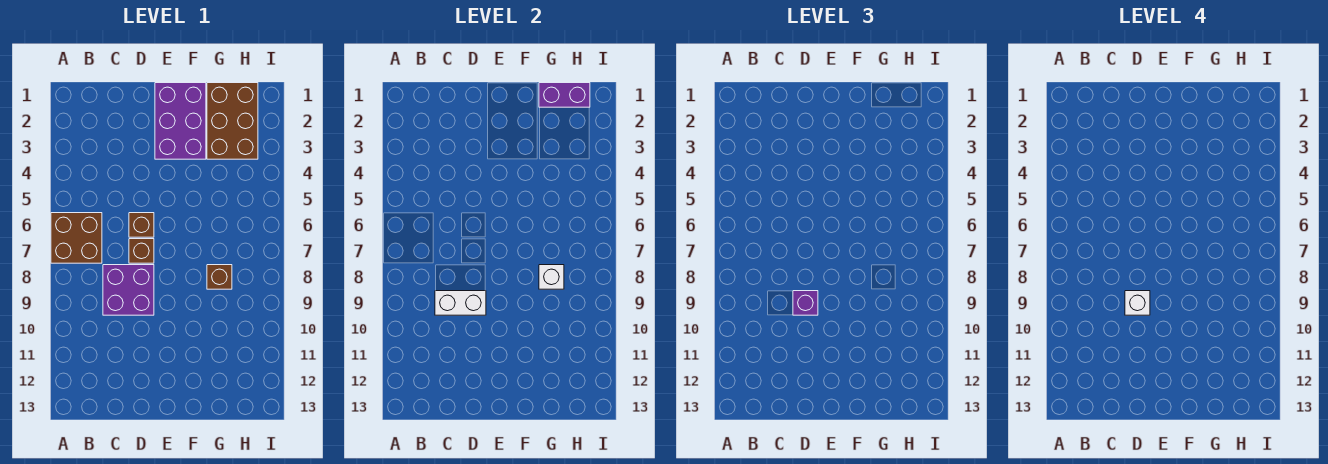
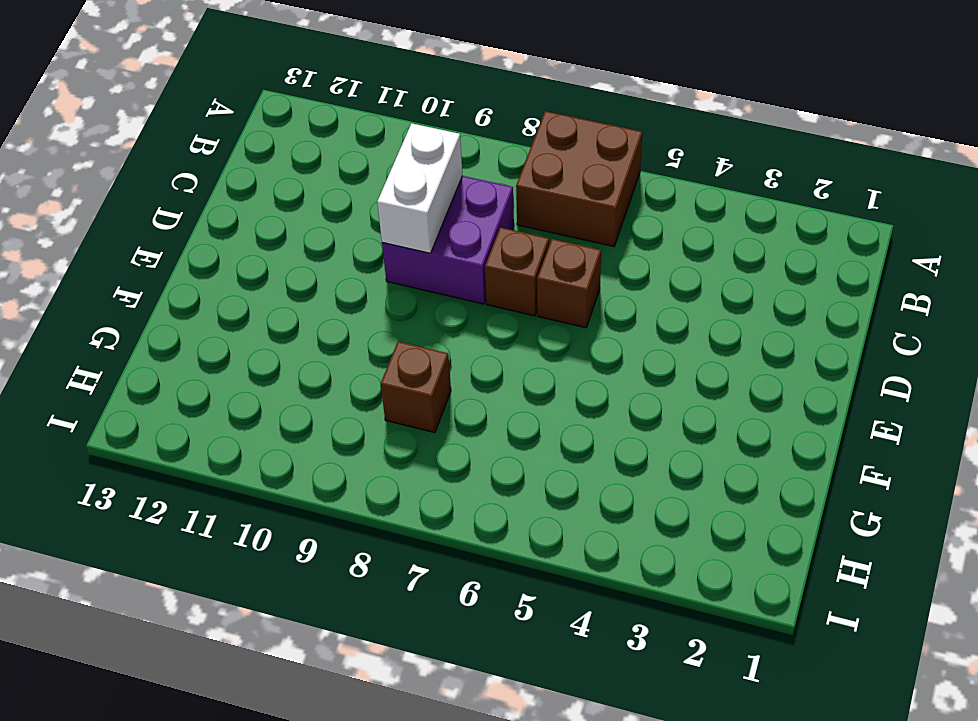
none -> purple brick E1:F3 level 1
none -> brown brick G1:H3 level 1
none -> purple brick G1:H1 level 2

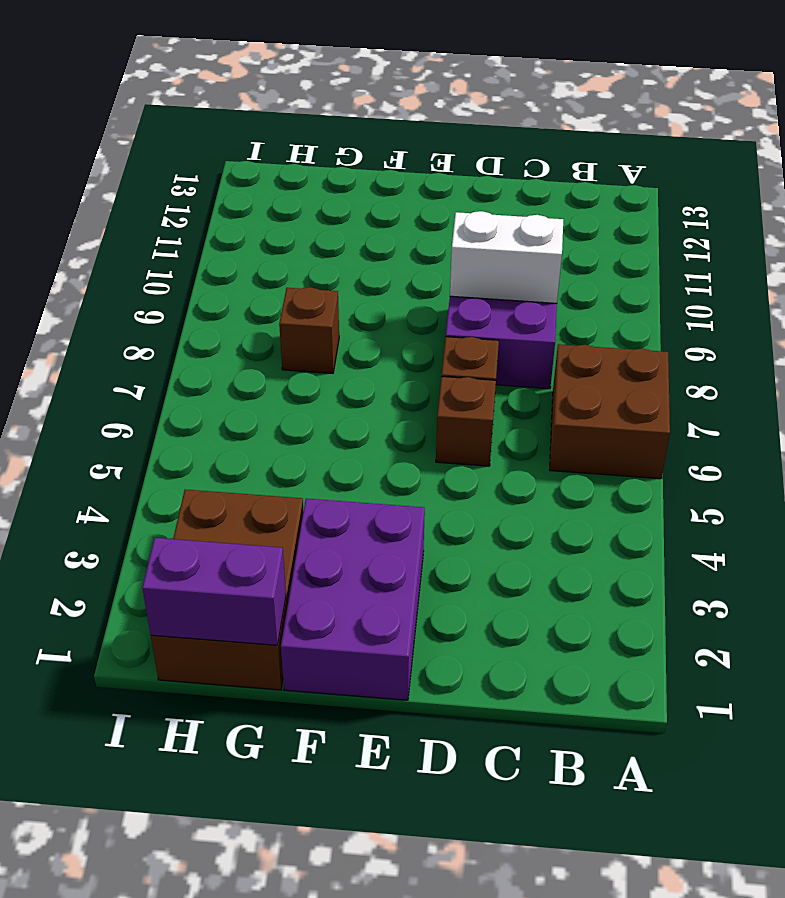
none -> white brick G8 level 2
none -> purple brick D9 level 3
none -> white brick D9 level 4

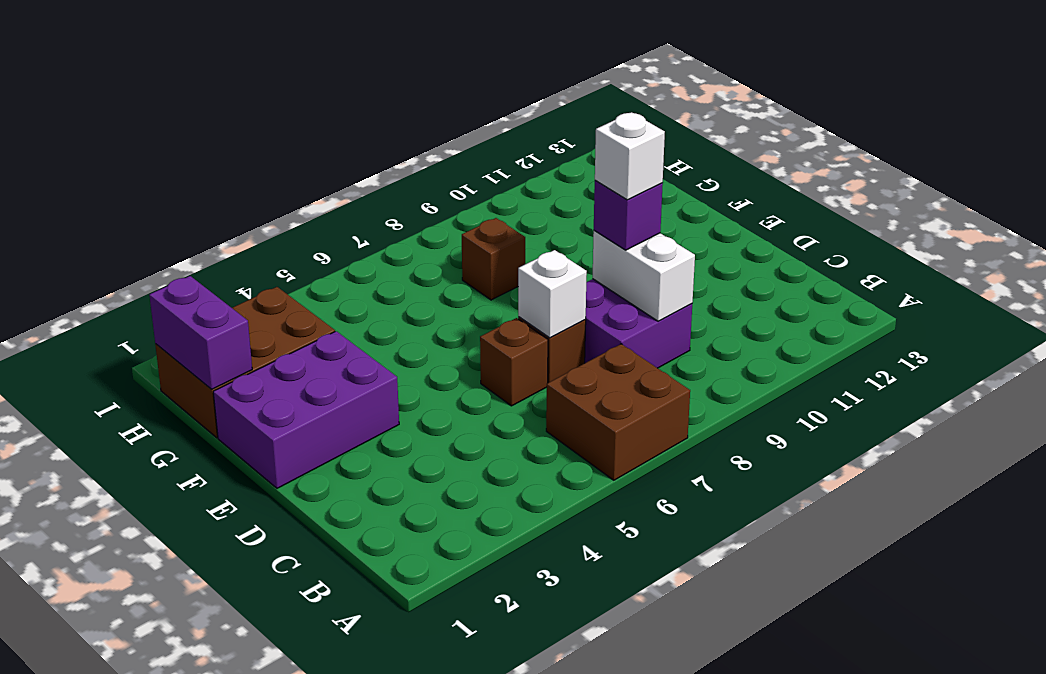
white brick D7 level 2 -> white brick G8 level 2

